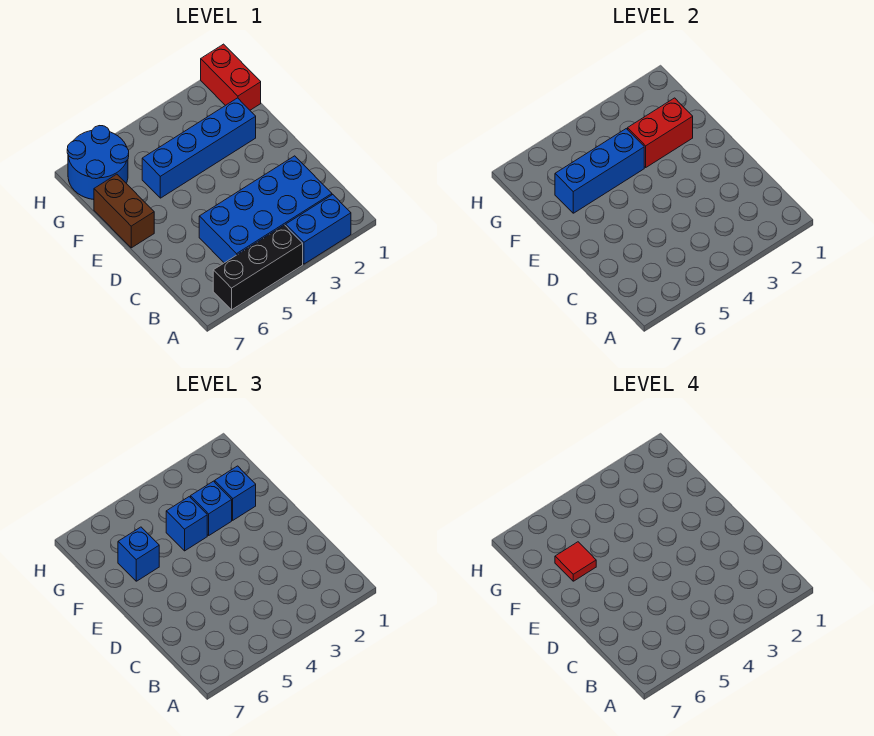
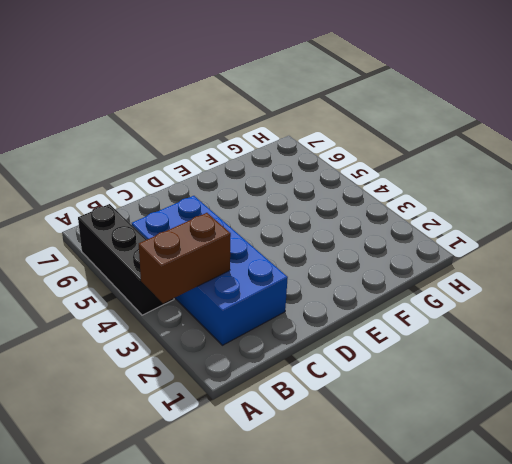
brown brick A3:B3 level 2 -> brown brick E7:F7 level 1
none -> blue brick A2:A3 level 1
none -> blue brick F2:F5 level 1
none -> red brick G1:H1 level 1

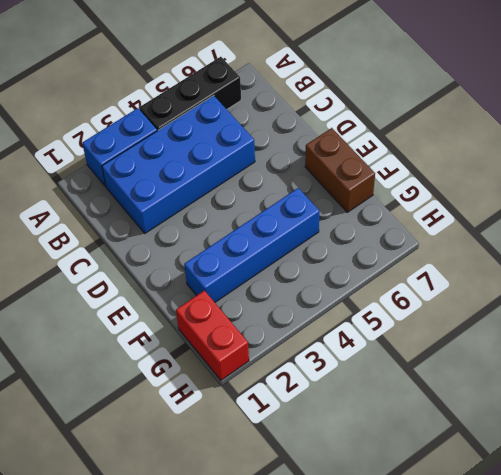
none -> blue round brick G6:H7 level 1
none -> red brick F2:F3 level 2
none -> blue brick F4:F6 level 2

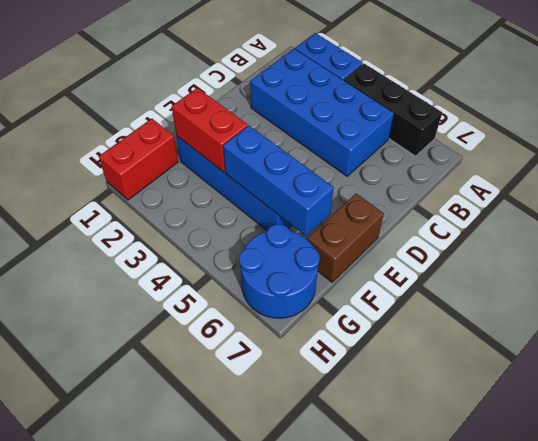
none -> blue brick F2 level 3
none -> blue brick F3 level 3
none -> blue brick F4 level 3

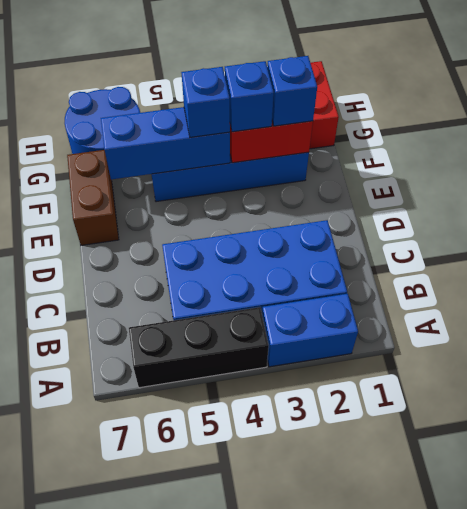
none -> blue brick F6 level 3
none -> red tile F6 level 4

